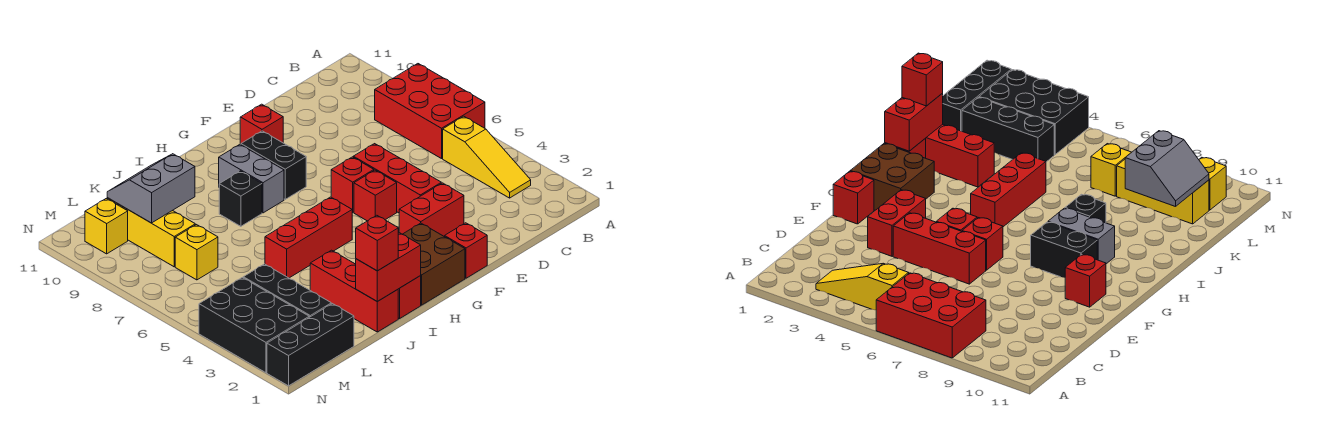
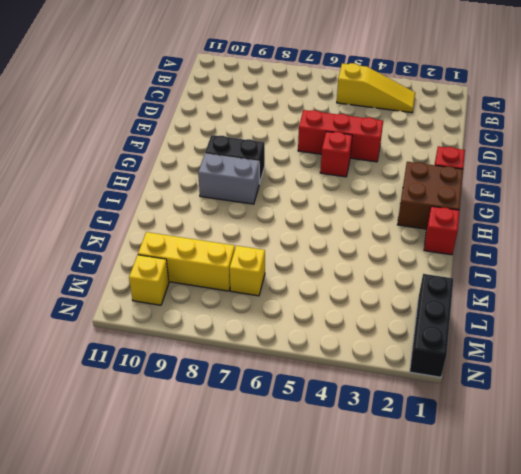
none -> red brick A6:B8 level 1
none -> red brick E3:F3 level 1
none -> red brick F6 level 1

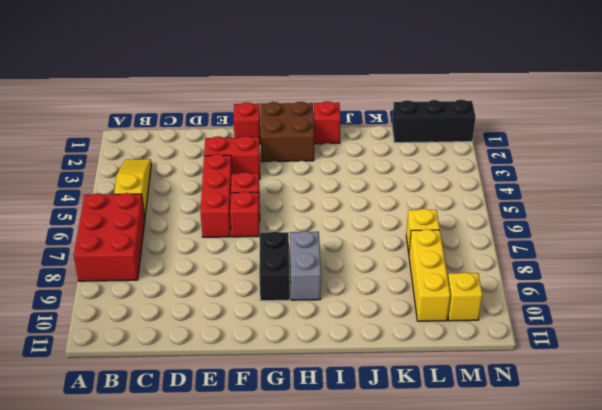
none -> red brick F10 level 1
none -> red brick H5:J5 level 1
none -> black brick I8 level 1

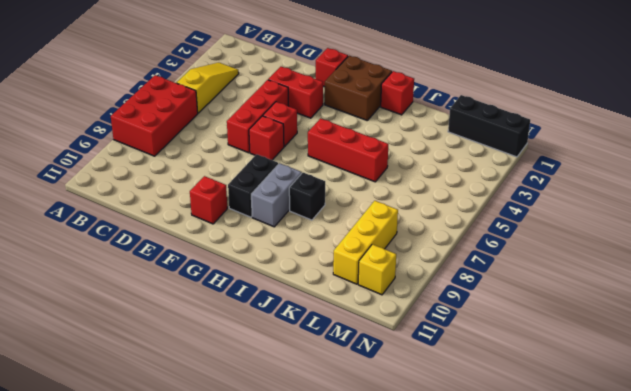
none -> red brick J1:J3 level 1
none -> black brick L2:L4 level 1
none -> yellow brick L7 level 1

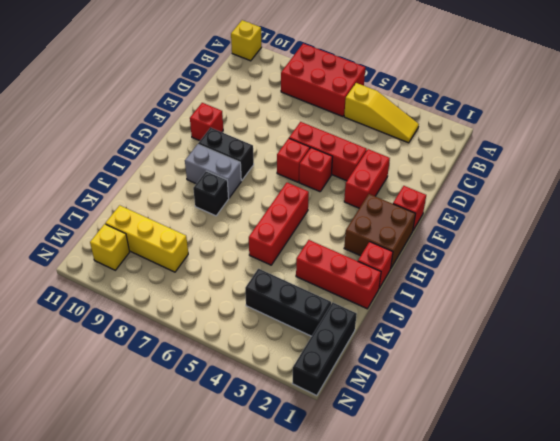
yellow brick A11 level 1 -> yellow brick L7 level 1
none -> black brick M2:N4 level 1
none -> red brick I1:J1 level 2
none -> grey slope K9:L10 level 2 top 9

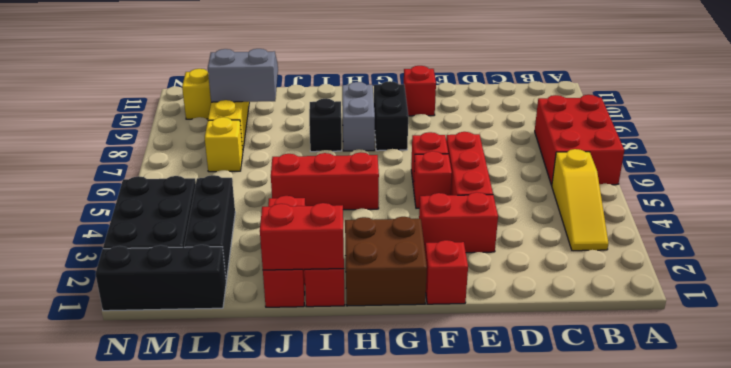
none -> red brick J1 level 3

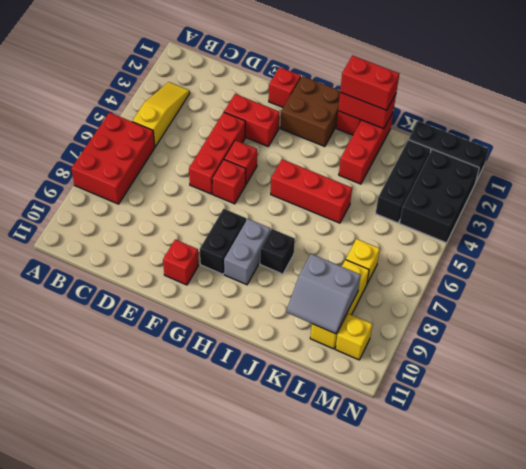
red brick I1:J1 level 3 -> red brick J1 level 3

